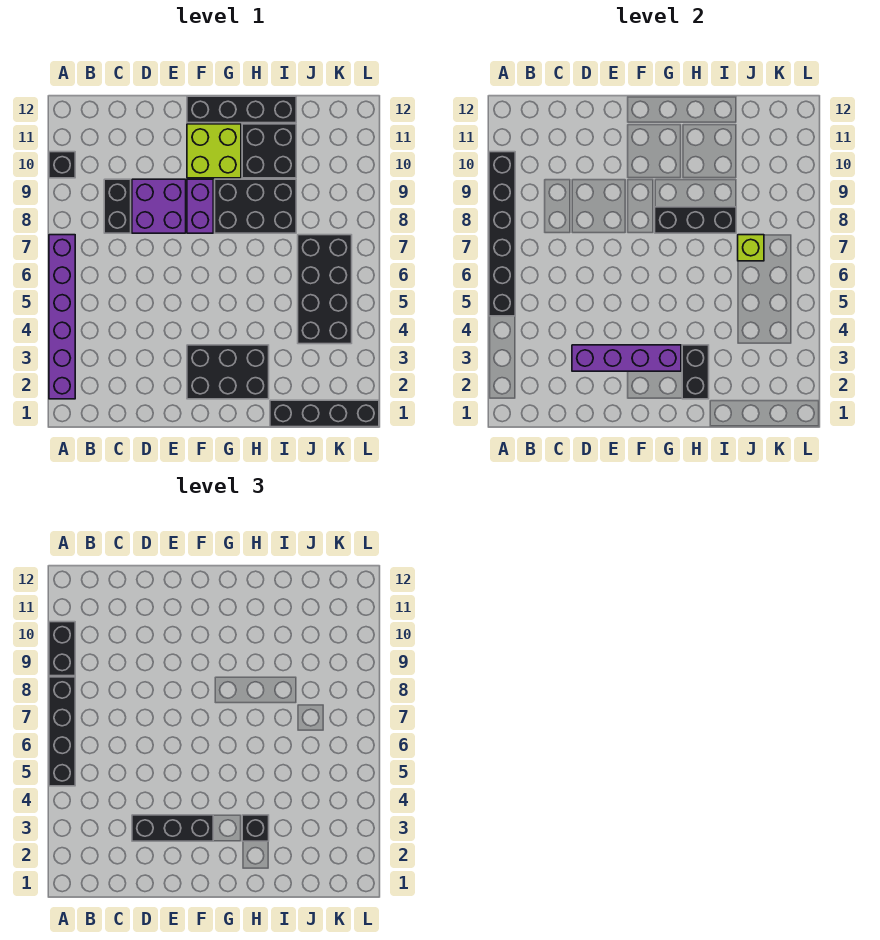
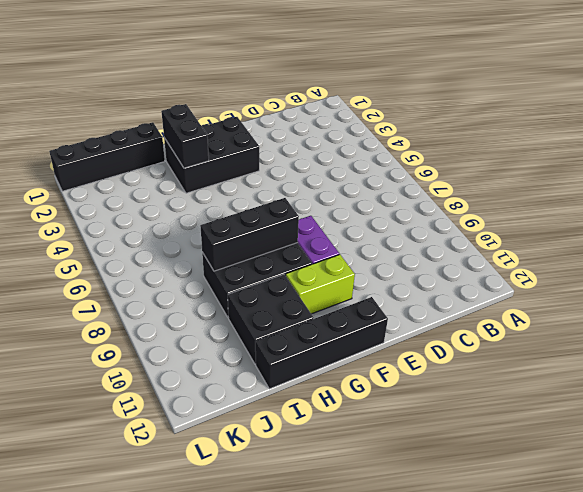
lime brick F10:G10 level 1 -> lime brick F10:G11 level 1
none -> purple brick A2:A7 level 1
none -> black brick A10 level 1
none -> black brick C8:C9 level 1

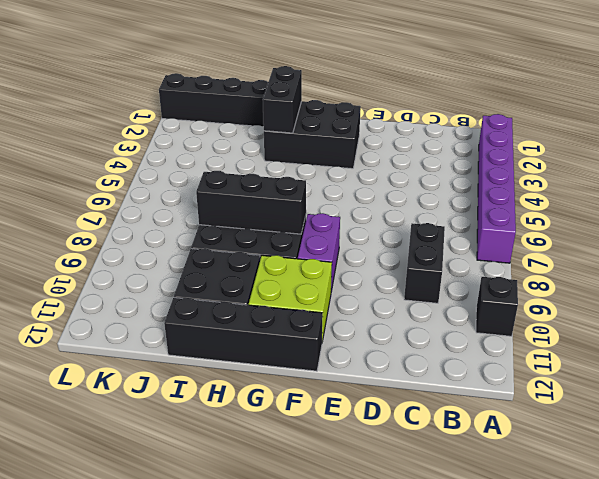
none -> purple brick D8:E9 level 1
none -> black brick J4:K7 level 1
none -> black brick A5:A10 level 2

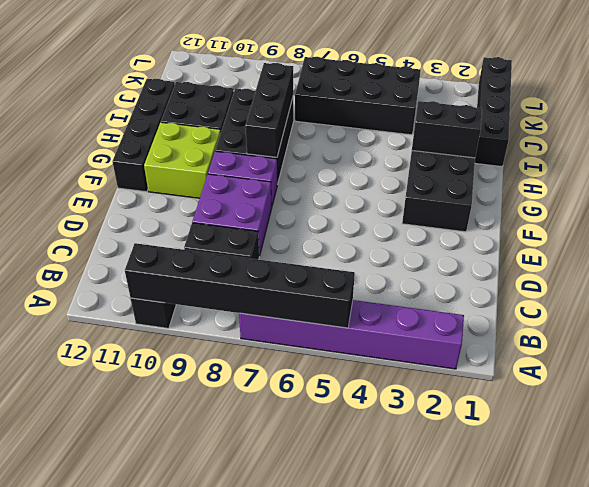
none -> purple brick D3:G3 level 2
none -> lime brick J7 level 2
none -> black brick A5:A8 level 3

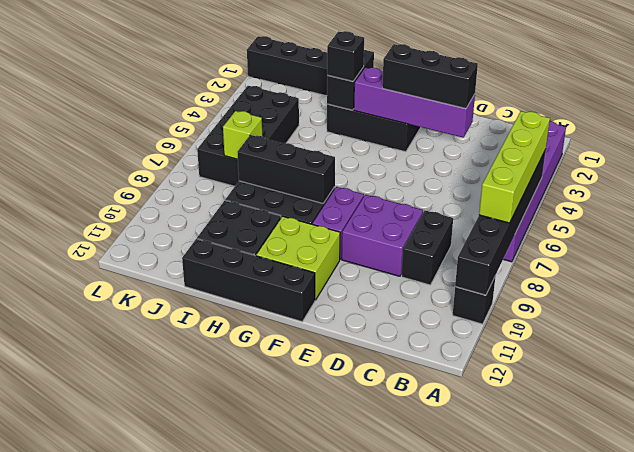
lime brick A5:A8 level 3 -> black brick A5:A8 level 3
none -> black brick A9:A10 level 3

